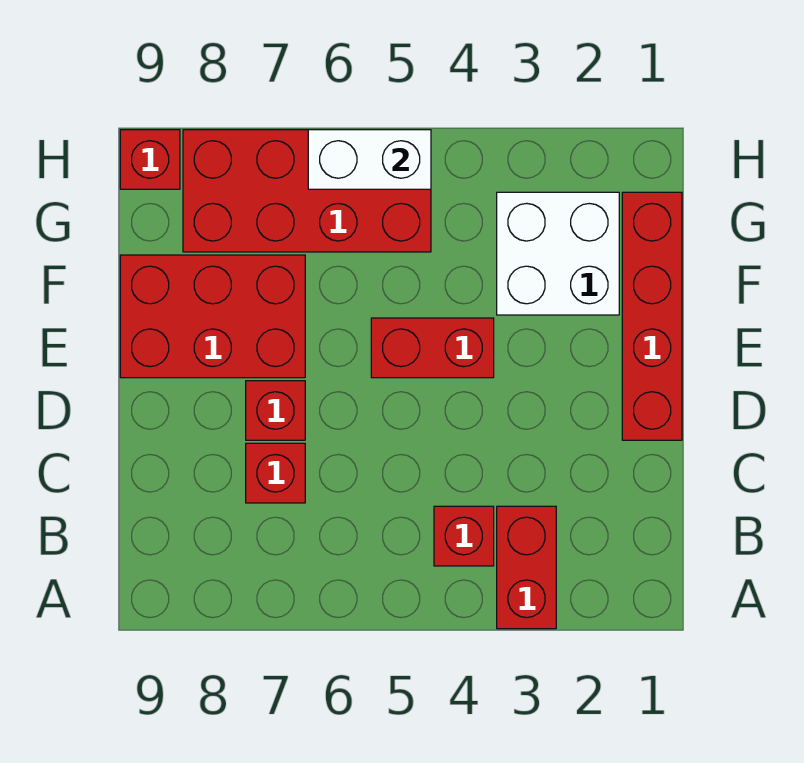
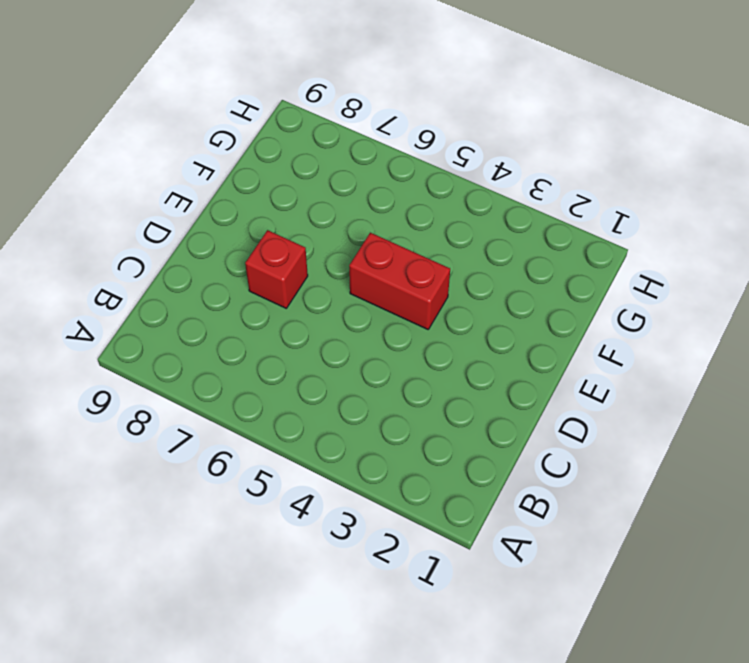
none -> red brick A3:B3 level 1
none -> red brick B4 level 1

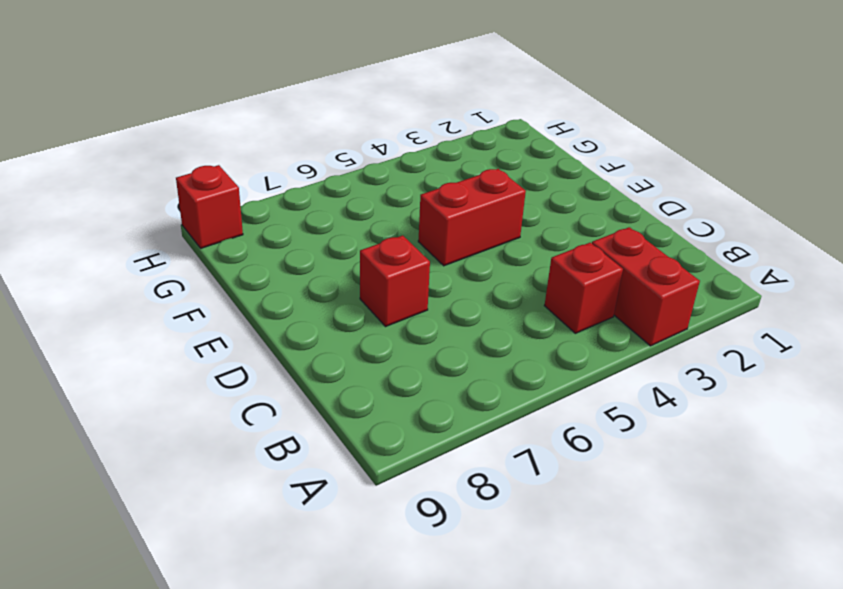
none -> red brick C7 level 1
none -> red brick D1:G1 level 1

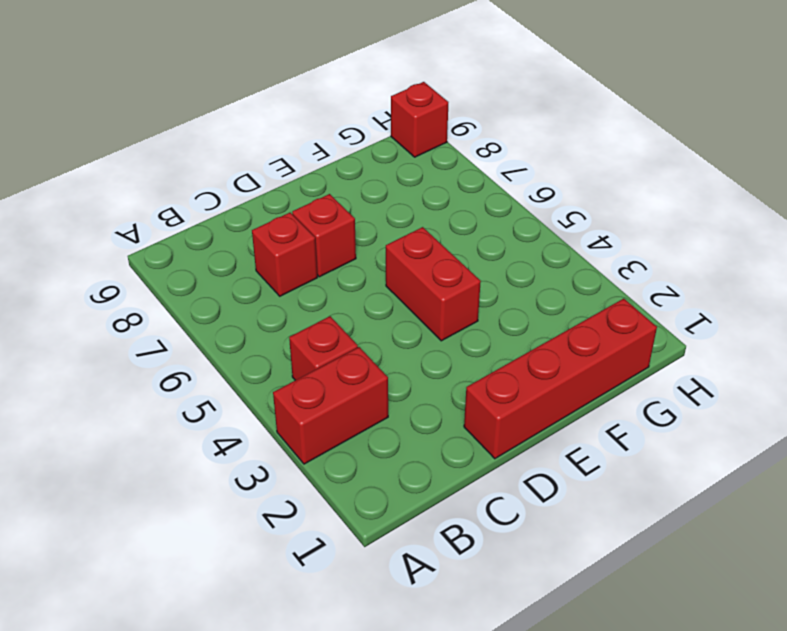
none -> red brick E7:F9 level 1
none -> white brick F2:G3 level 1

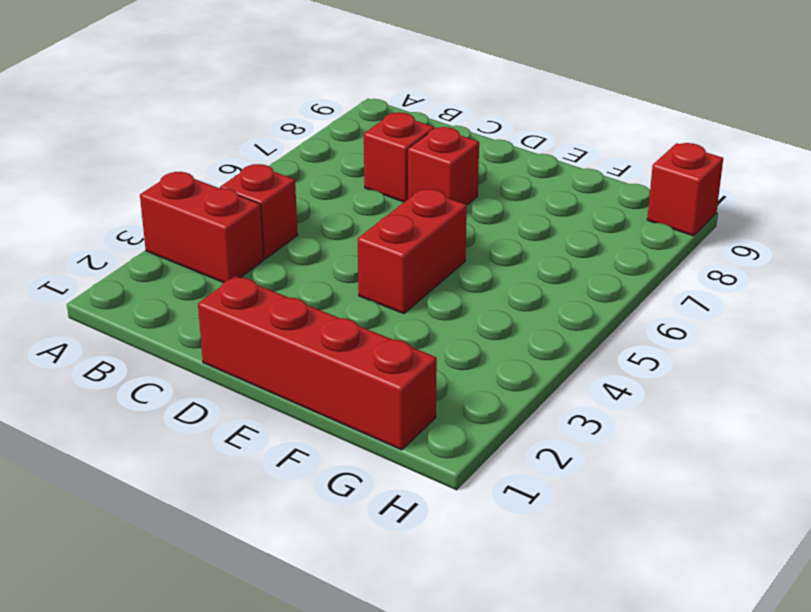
none -> red brick E7:F9 level 1
none -> white brick F2:G3 level 1

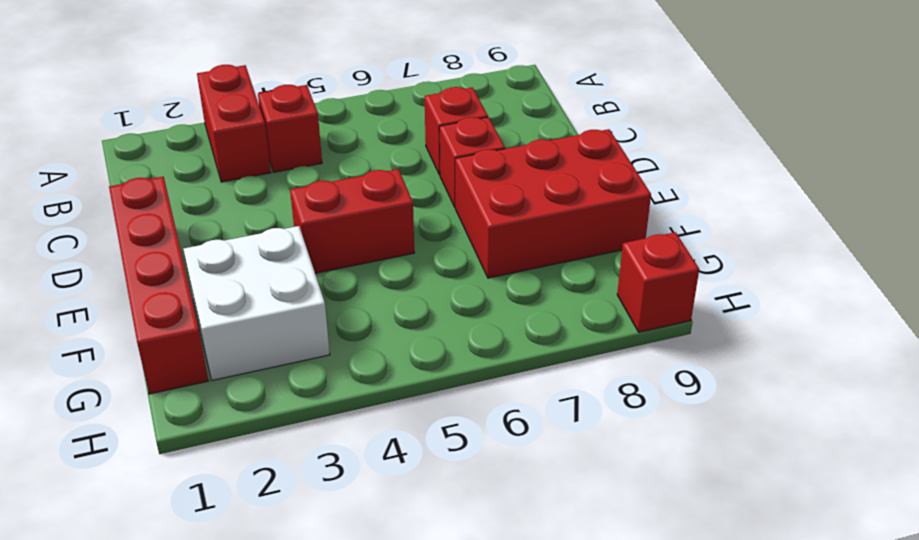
none -> red brick G5:H8 level 1
none -> white brick H5:H6 level 2

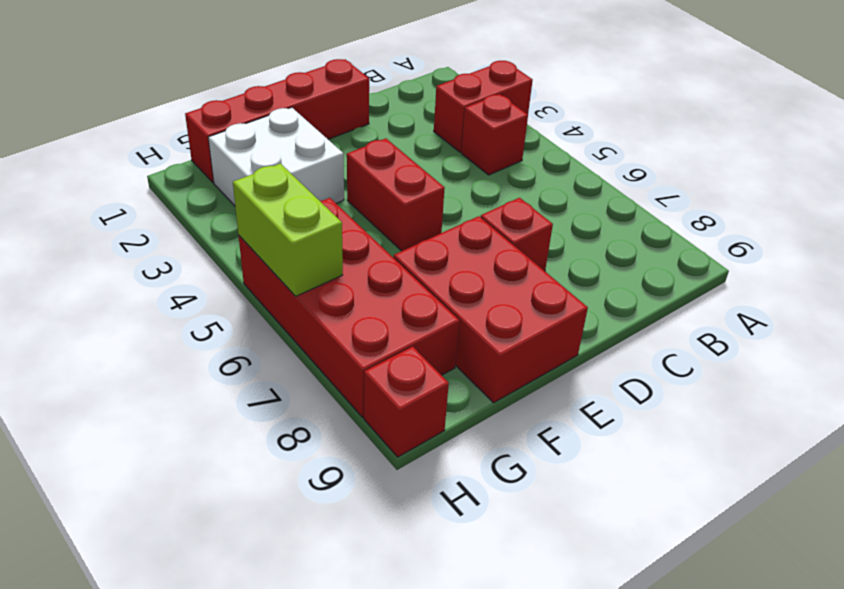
lime brick H5:H6 level 2 -> white brick H5:H6 level 2
none -> red brick C7 level 1

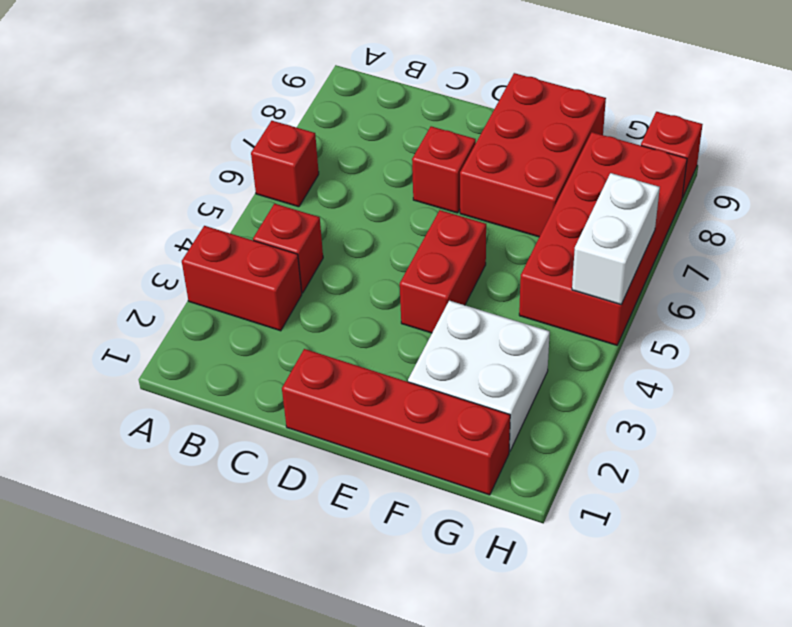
red brick A6 level 1 -> red brick C7 level 1

